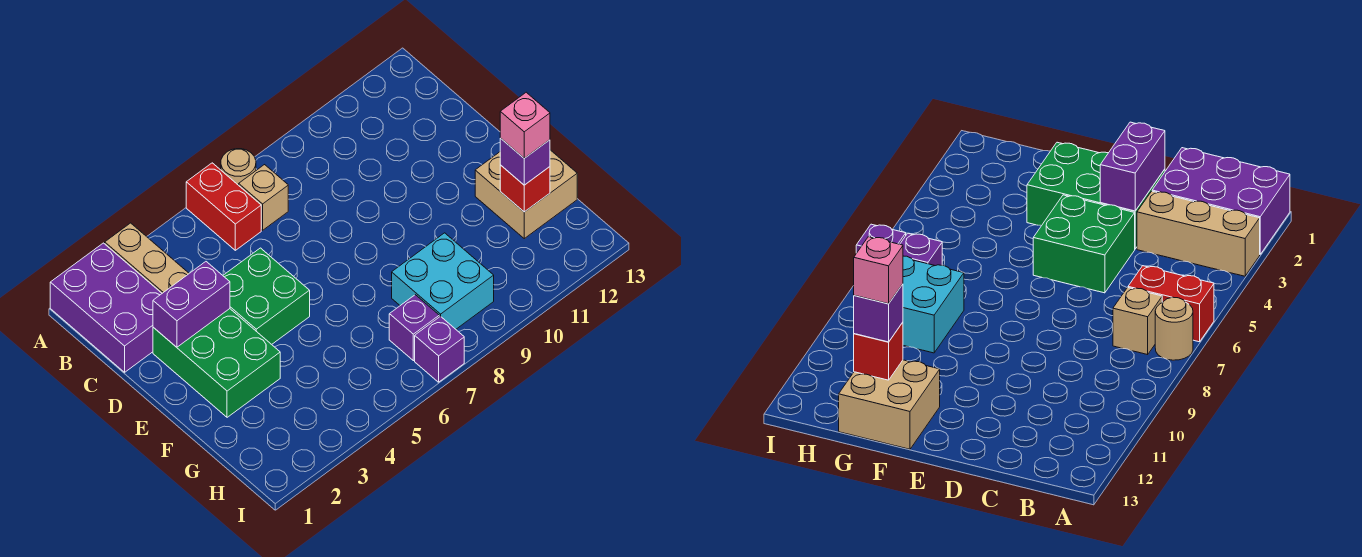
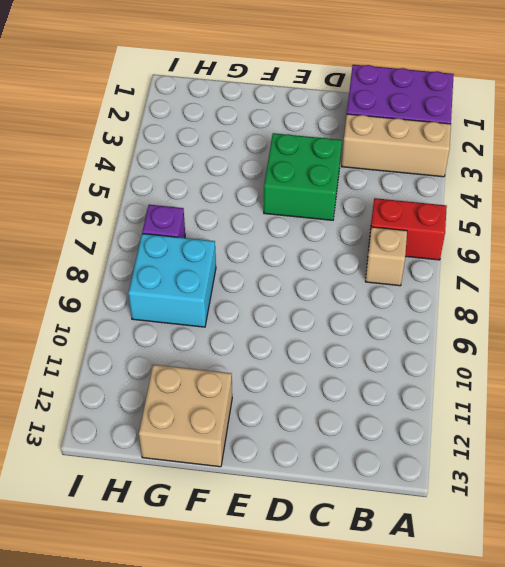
none -> tan round brick A7 level 1
none -> green brick D2:F3 level 1
none -> purple brick I7 level 1

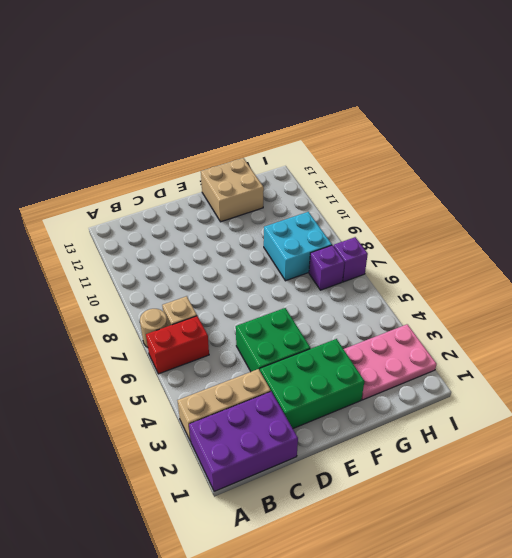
pink plate G2:I3 level 1 -> none
none -> purple brick D2:D3 level 2
none -> red brick G12 level 2
none -> purple brick G12 level 3

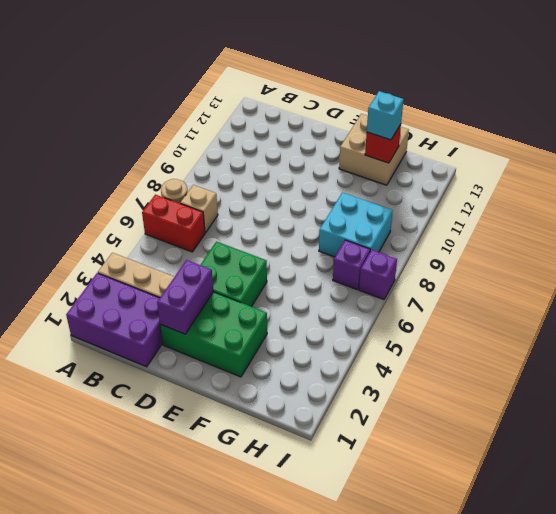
cyan brick G12 level 3 -> purple brick G12 level 3
none -> pink brick G12 level 4

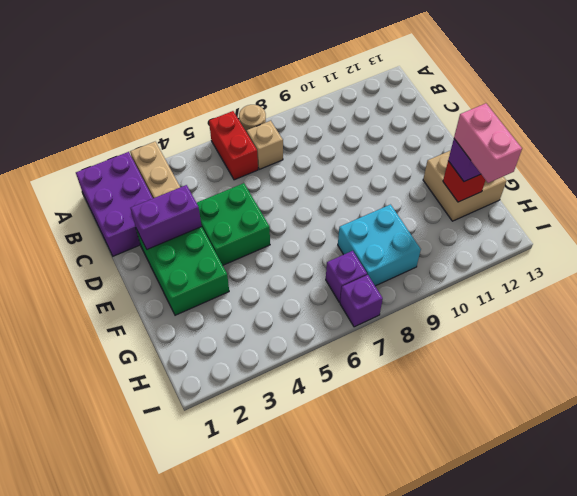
pink brick G12:H12 level 4 -> pink brick G12 level 4

